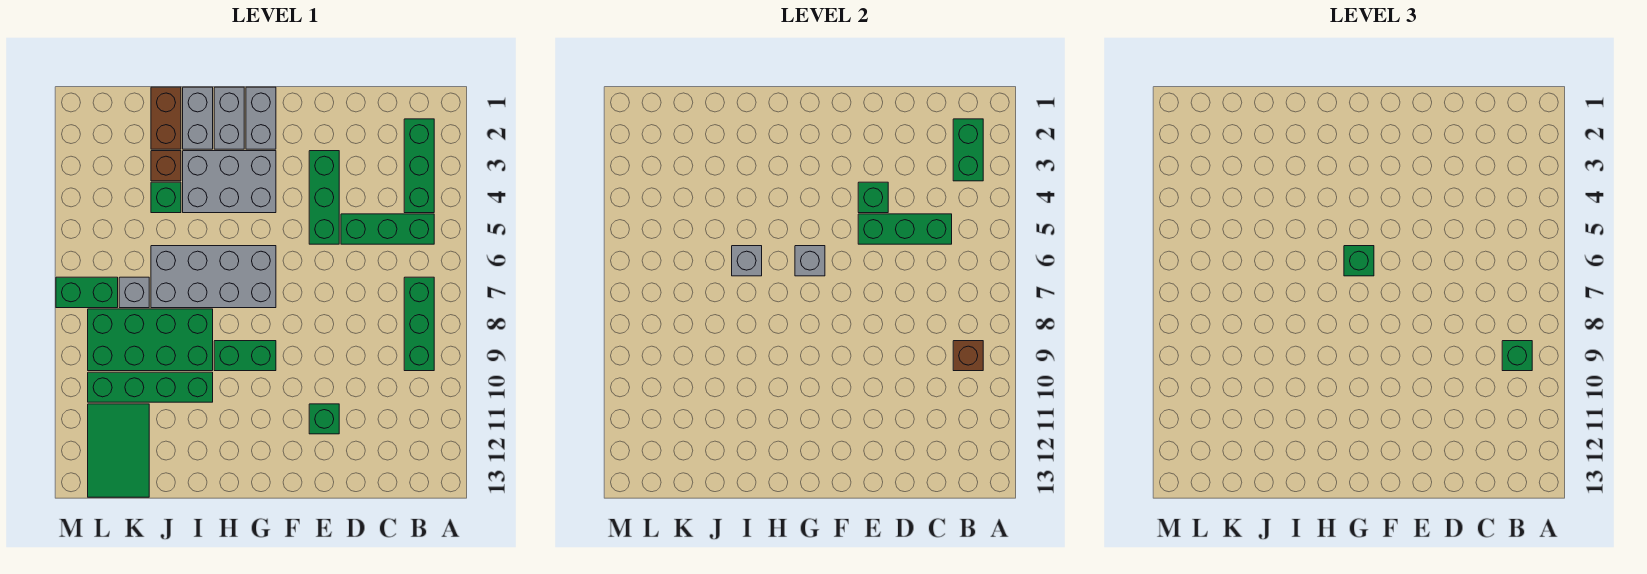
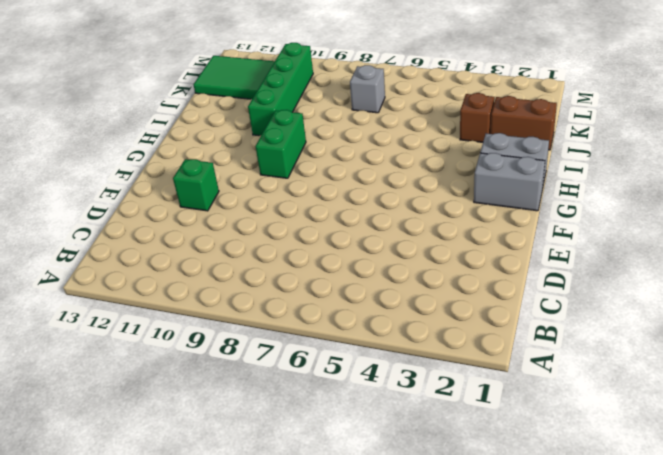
none -> green brick B2:B4 level 1
none -> green brick B5:D5 level 1
none -> green brick B7:B9 level 1

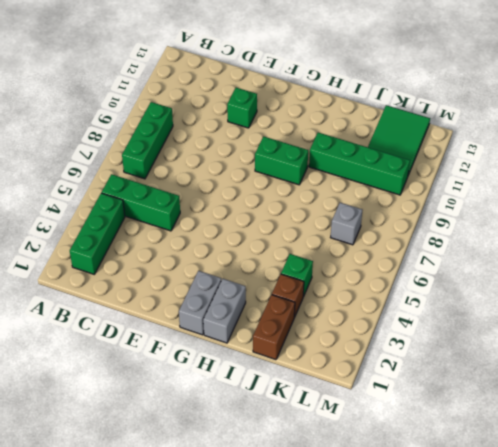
none -> green brick E3:E5 level 1
none -> grey brick G3:I4 level 1
none -> grey brick G6:J7 level 1

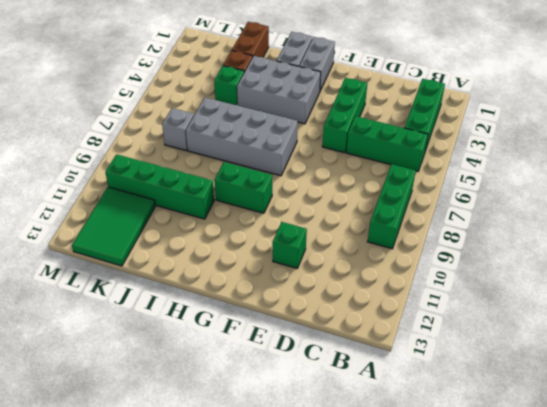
none -> grey brick I1:I2 level 1
none -> green brick I8:L9 level 1
none -> green brick L7:M7 level 1

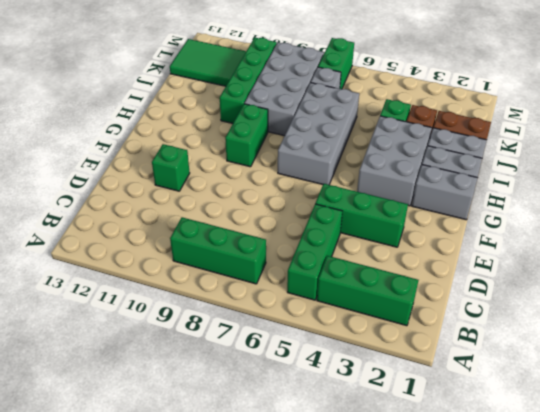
grey brick I8:L9 level 1 -> green brick I8:L9 level 1
none -> green brick B2:B3 level 2
none -> brown brick B9 level 2
none -> green brick C5:E5 level 2

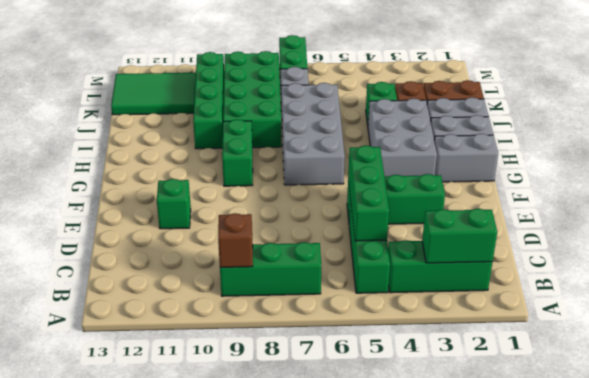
none -> green brick E4 level 2
none -> grey brick G6 level 2
none -> grey brick I6 level 2

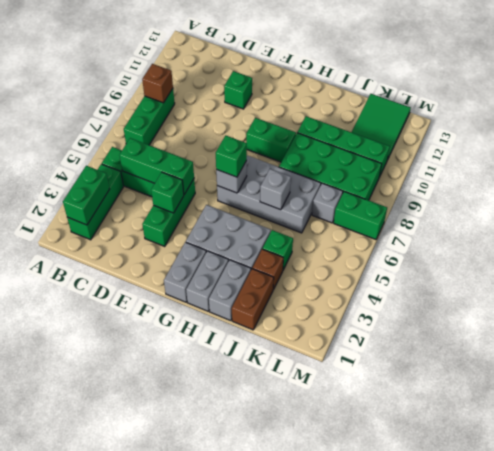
none -> green brick B9 level 3

